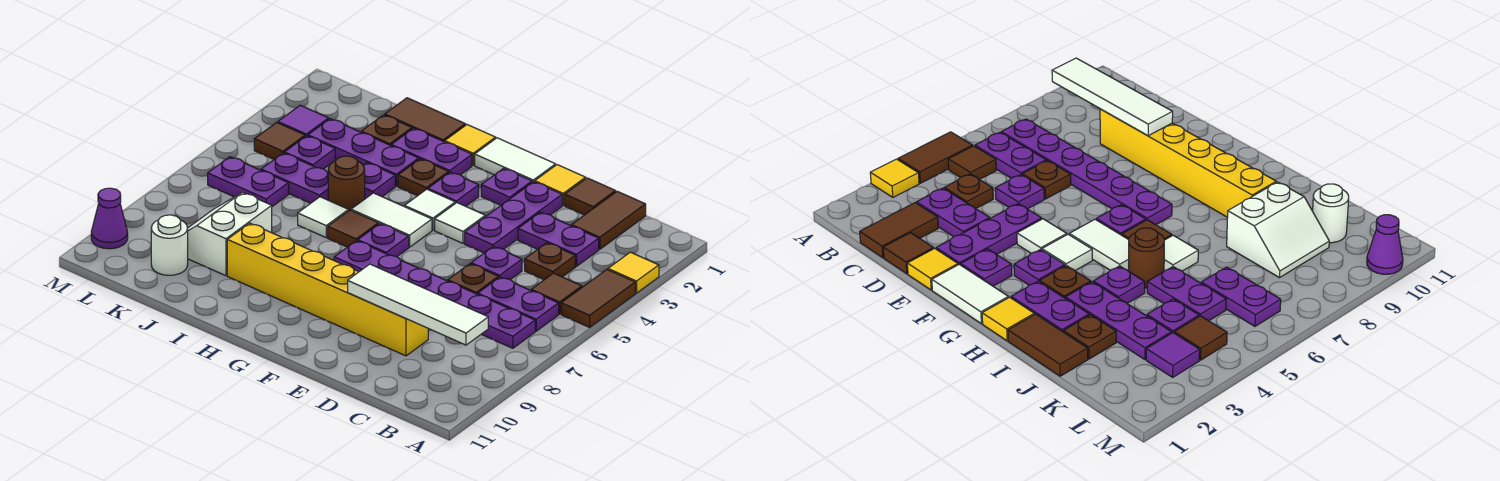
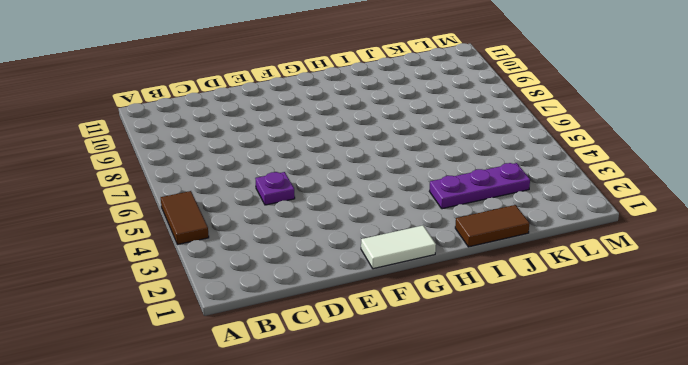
none -> yellow tile A3 level 1
none -> brown tile B5 level 1
none -> purple plate B6:C6 level 1
none -> purple plate B7:G7 level 1

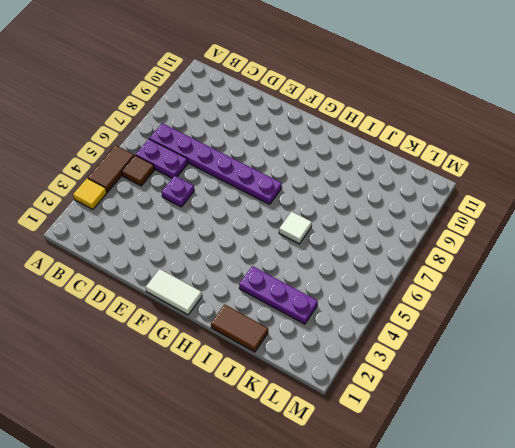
none -> brown tile C1:C2 level 1
none -> purple plate C3:D3 level 1
none -> brown plate C4 level 1
none -> brown tile D1 level 1

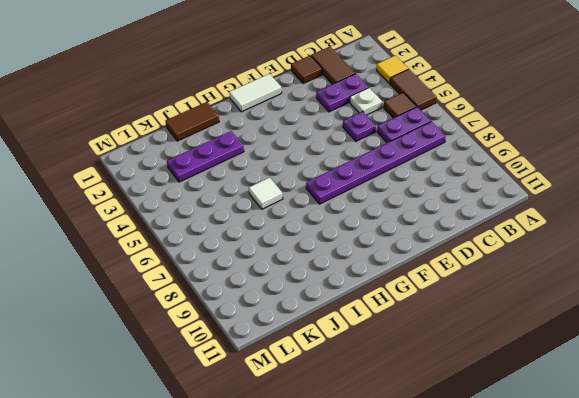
white plate C4 level 1 -> brown plate C4 level 1
none -> brown plate D6 level 1
none -> yellow brick D9:I9 level 1
none -> yellow tile E1 level 1
none -> purple plate E2:E4 level 1

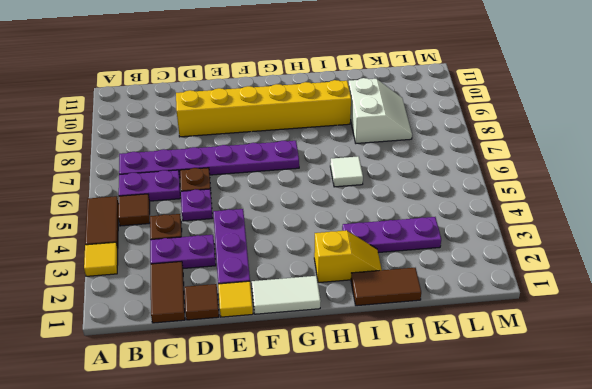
yellow slope H2:I2 level 1 top H -> purple plate H2:I2 level 1
none -> purple plate F2 level 1
none -> white tile F4 level 1
none -> purple plate G3 level 1
none -> white tile G4 level 1

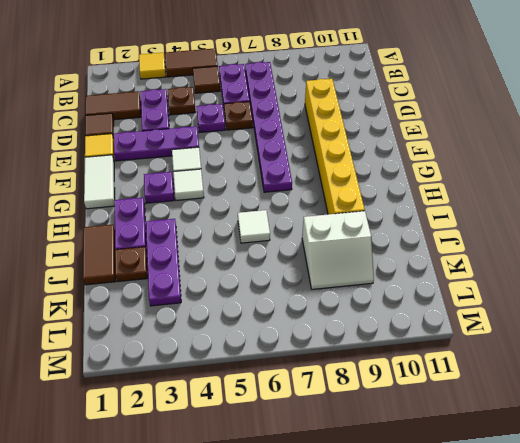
none -> purple plate F2 level 1
none -> white tile G5:H5 level 1
none -> purple plate G6 level 1
none -> yellow tile H1 level 1

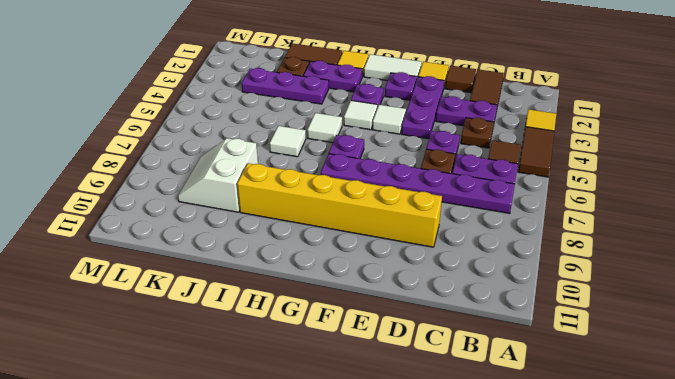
white tile H5 level 1 -> white tile G5:H5 level 1
none -> brown plate H3 level 1
none -> brown tile H6 level 1
none -> purple plate I4 level 1
none -> brown round brick I5 level 1

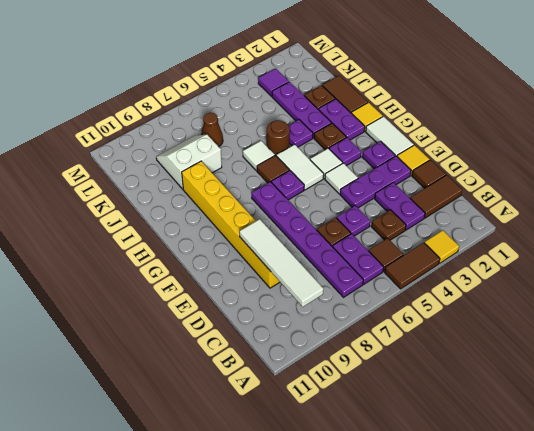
brown cone K7 level 1 -> none
none -> purple plate J5:K5 level 1
none -> purple plate K4 level 1
none -> purple plate K6:L6 level 1
none -> white round brick K10 level 1

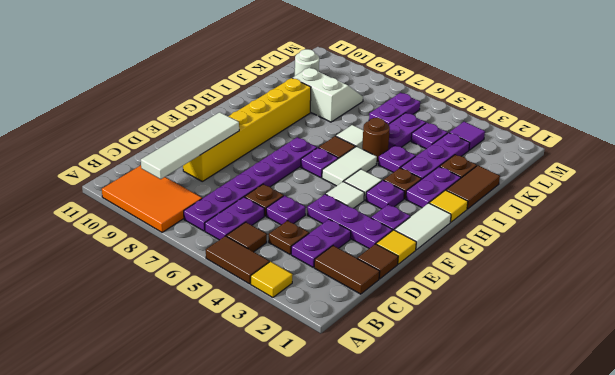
orange tile A8:B10 level 1 -> none
none -> brown tile L4 level 1
none -> purple cone M10 level 1

